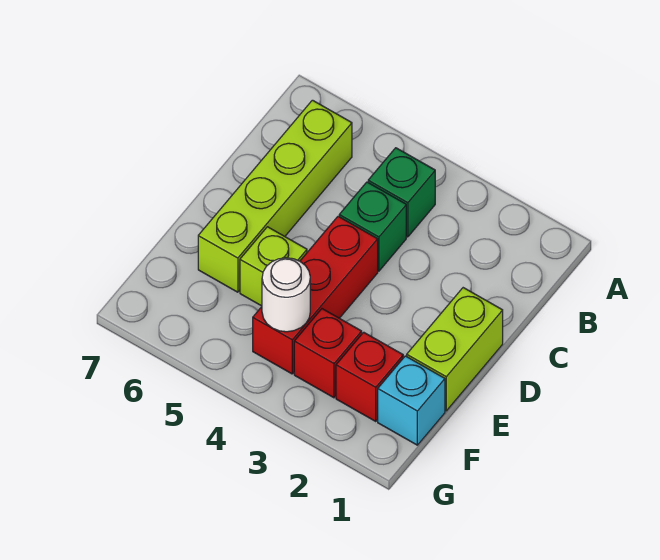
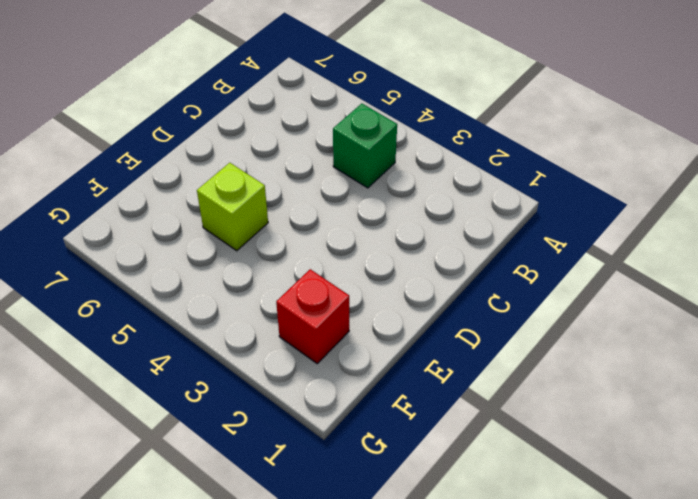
none -> lime brick B6:E6 level 1
none -> green brick C4 level 1

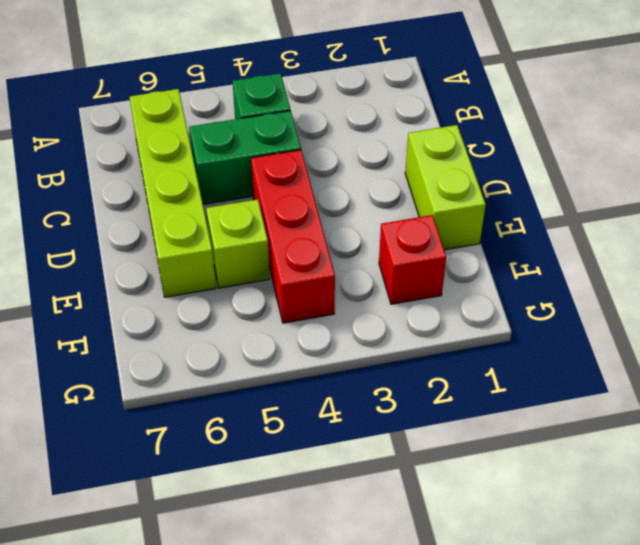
green brick C4:C5 level 1 -> green brick C4 level 1
none -> cyan brick F1 level 1
none -> red brick F3 level 1

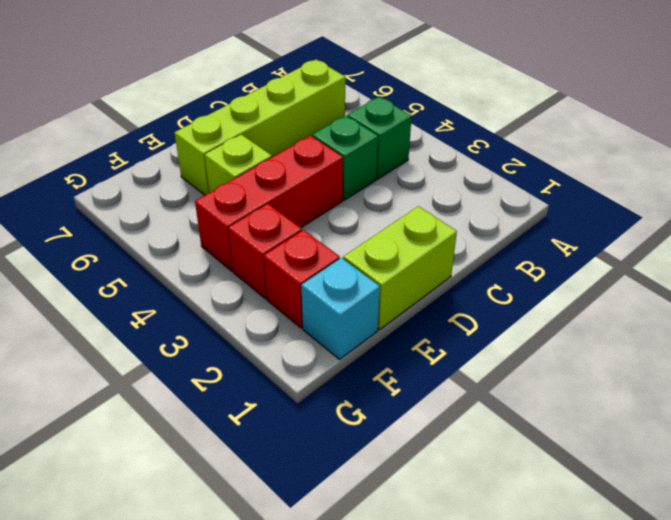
none -> white round brick F4 level 2

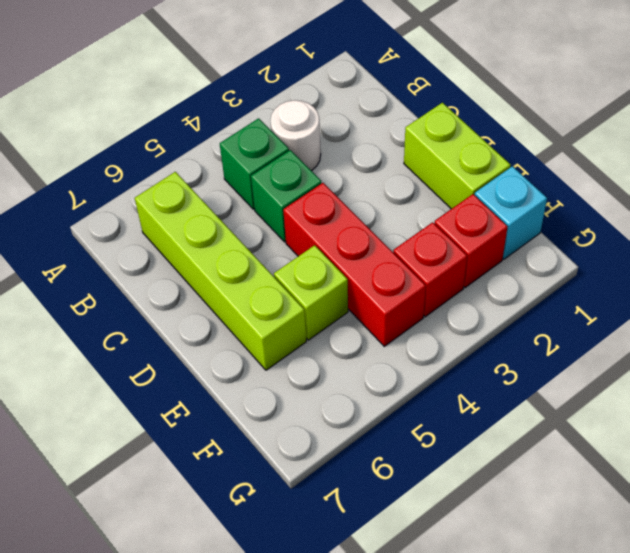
white round brick B3 level 1 -> white round brick F4 level 2

